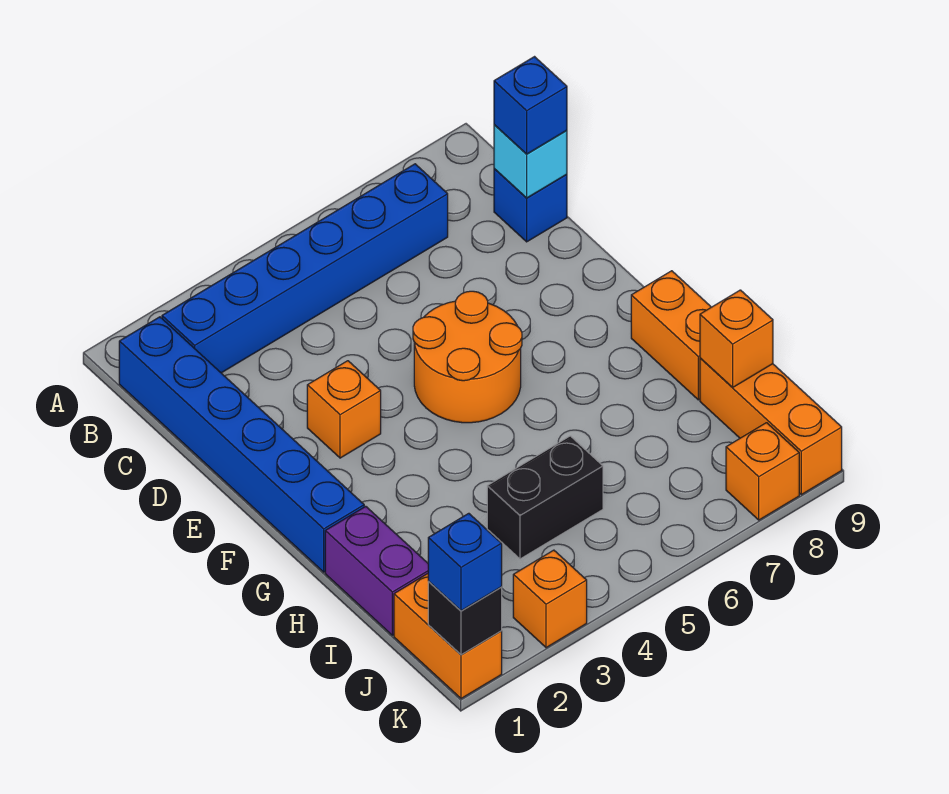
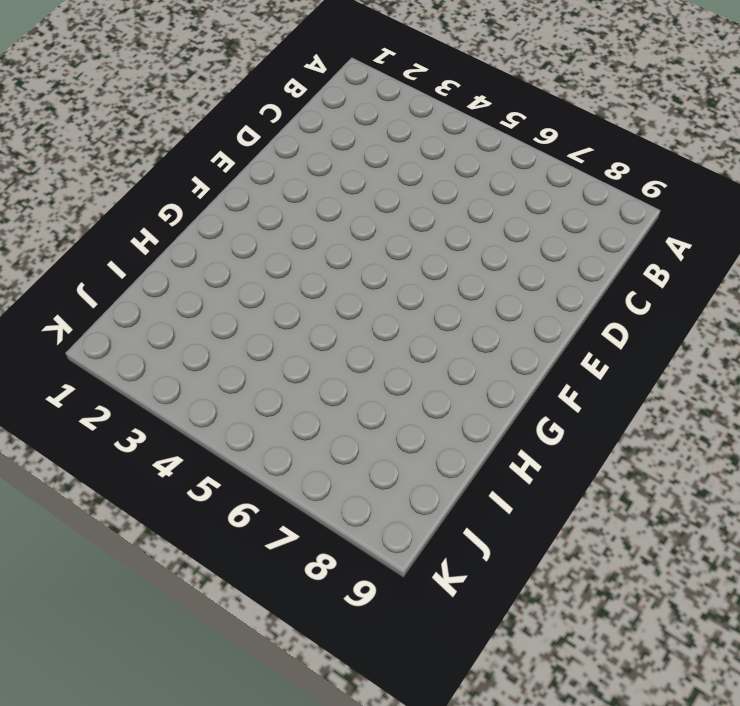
none -> blue brick B1:G1 level 1
none -> blue brick B2:B7 level 1
none -> blue brick C9 level 1

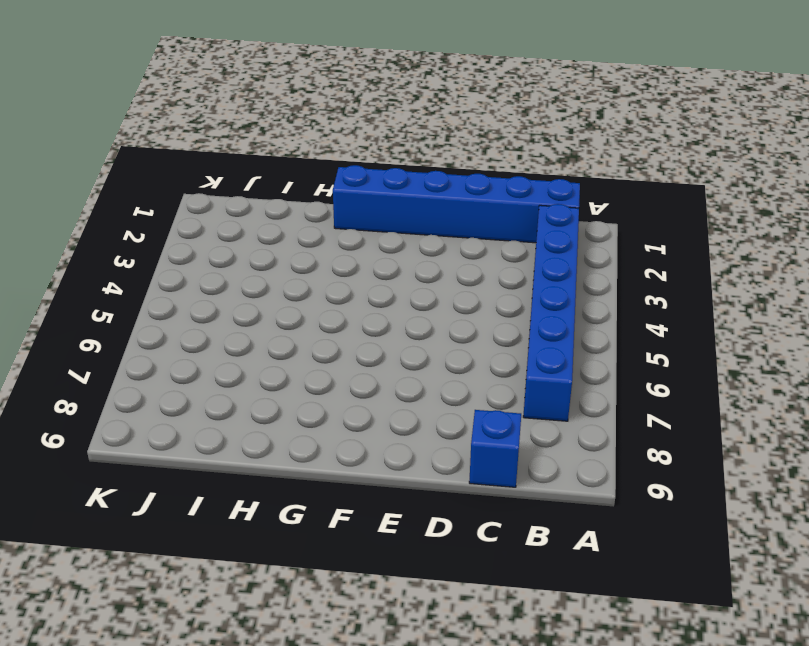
none -> orange brick E3 level 1
none -> orange round brick E5:F6 level 1
none -> orange brick G9:H9 level 1

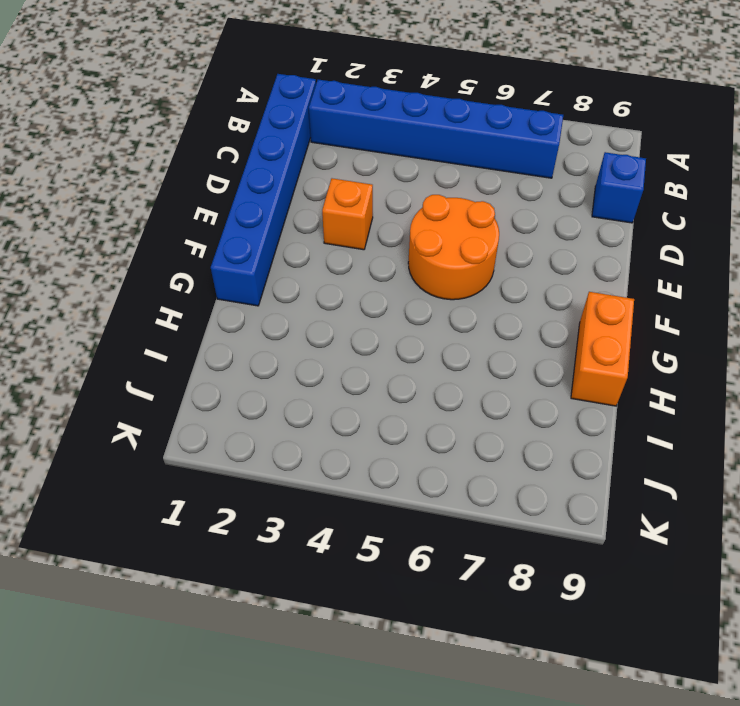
none -> purple brick H1:I1 level 1
none -> black brick I4:I5 level 1
none -> orange brick I9:K9 level 1

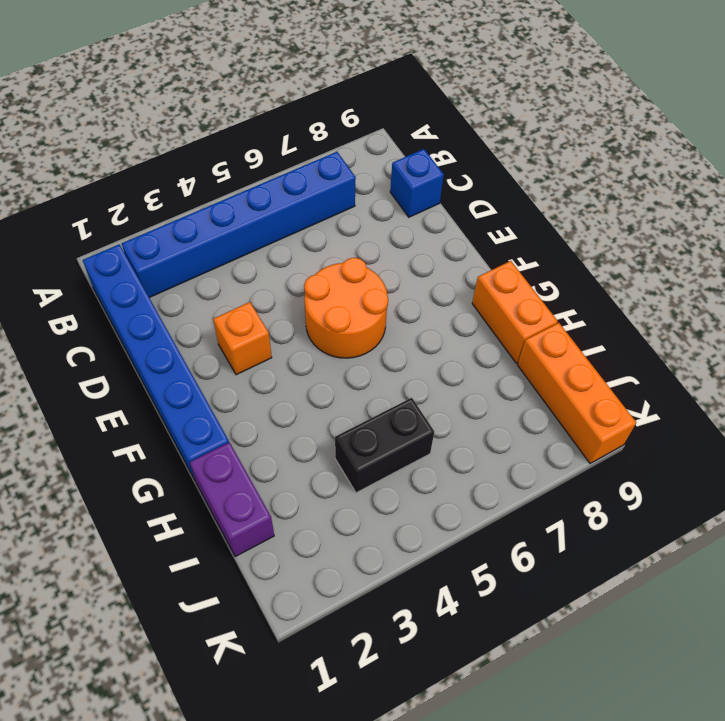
none -> orange brick J1:K1 level 1
none -> orange brick K3 level 1
none -> orange brick K8 level 1

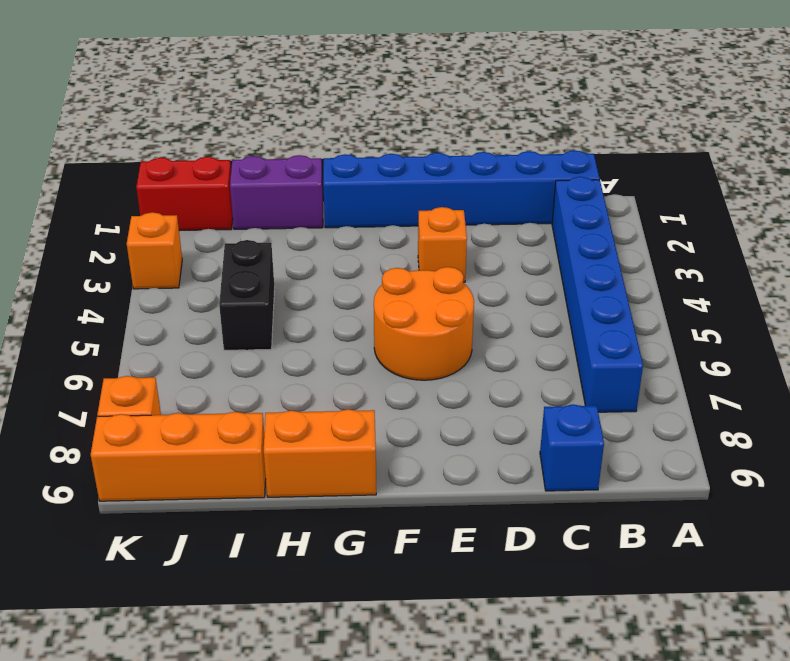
red brick J1:K1 level 1 -> orange brick J1:K1 level 1
none -> cyan brick C9 level 2
none -> orange brick I9 level 2
none -> black brick K1 level 2

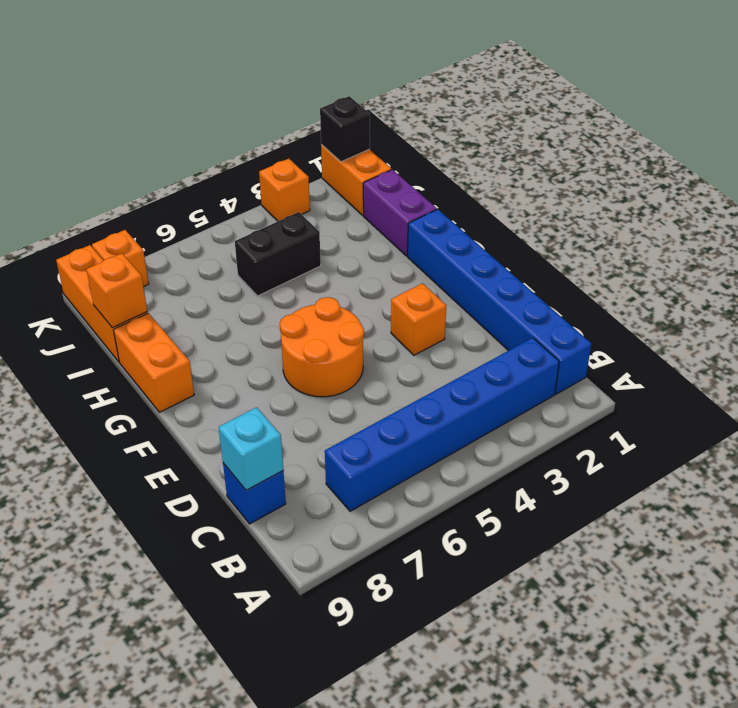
none -> blue brick C9 level 3
none -> blue brick K1 level 3

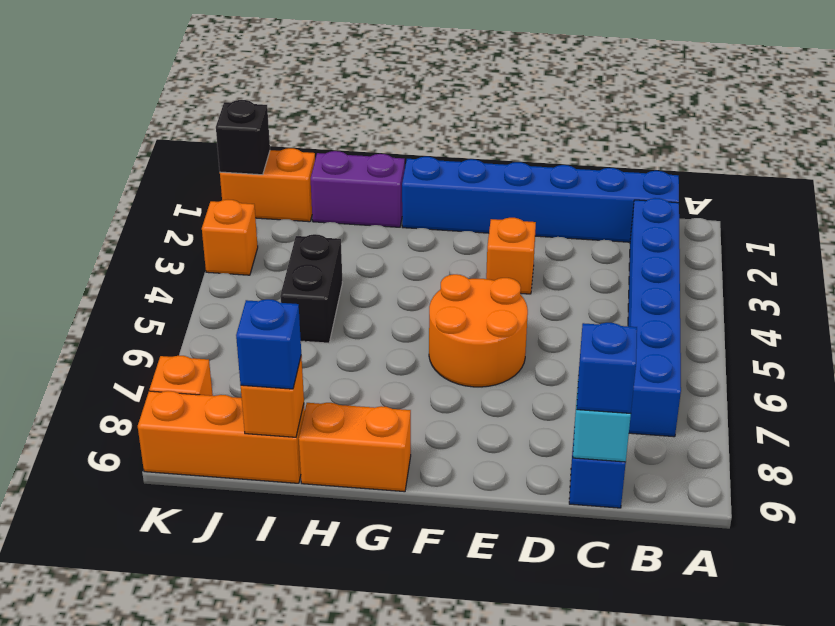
blue brick I9 level 3 -> blue brick K1 level 3

